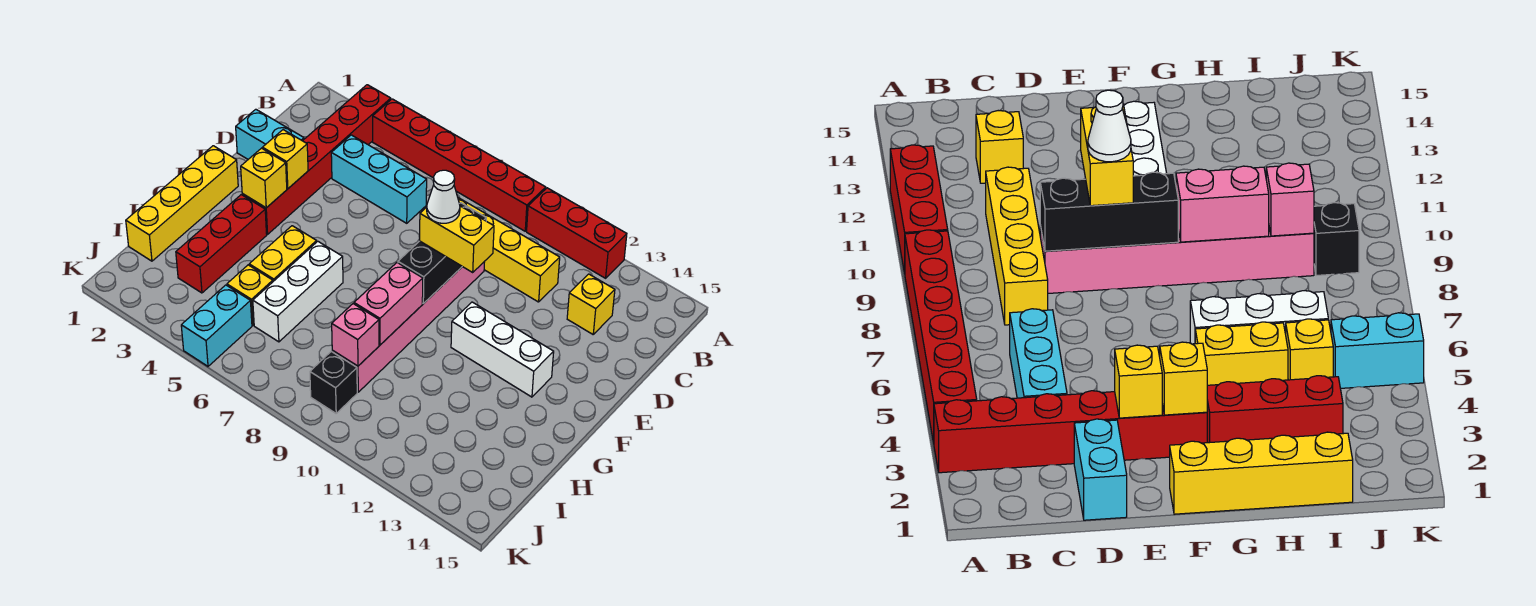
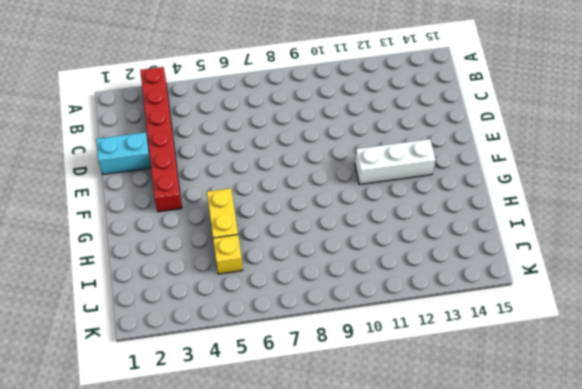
none -> red brick A4:A9 level 1
none -> red brick A10:A12 level 1
none -> cyan brick C4:C6 level 1

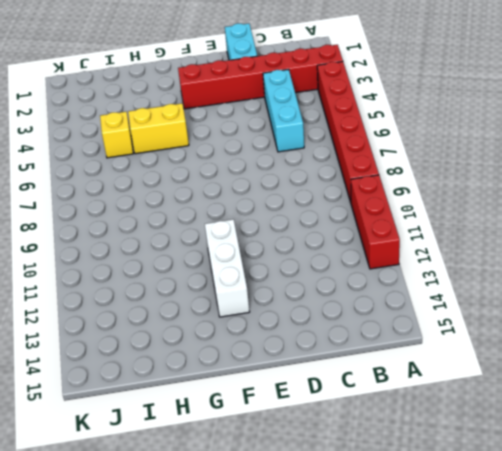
none -> yellow brick C8:C11 level 1
none -> yellow brick C13 level 1
none -> pink brick D9:I9 level 1

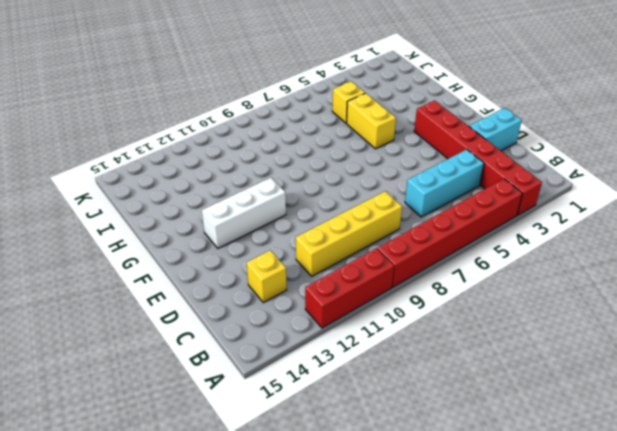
none -> pink brick D9:I9 level 1
none -> yellow brick F1:I1 level 1
none -> red brick G3:I3 level 1

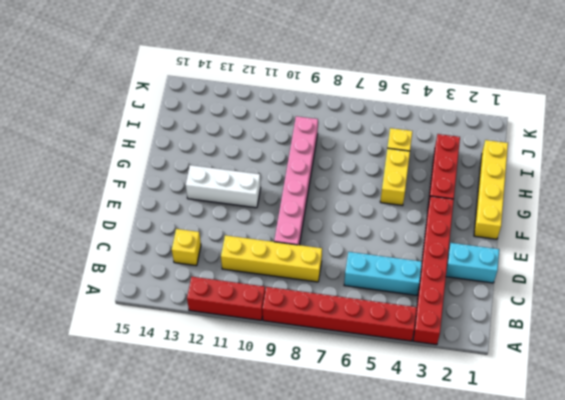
none -> white brick G6:I6 level 1
none -> cyan brick J5:K5 level 1
none -> black brick J9 level 1

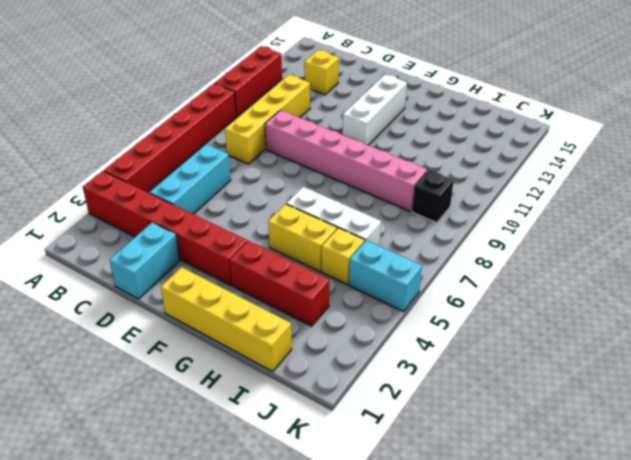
none -> black brick D9:F9 level 2
none -> yellow brick E3 level 2
none -> yellow brick F3 level 2

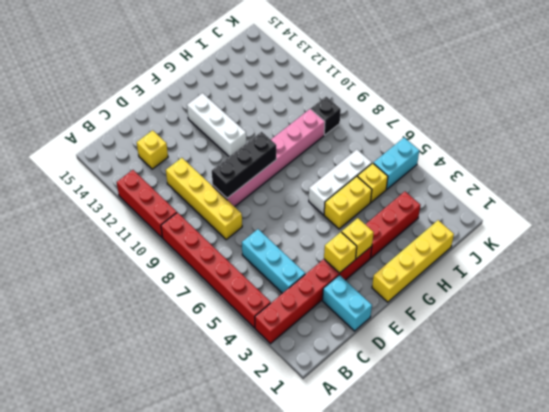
none -> pink brick G9:H9 level 2
none -> pink brick I9 level 2
none -> yellow brick E9:E10 level 3

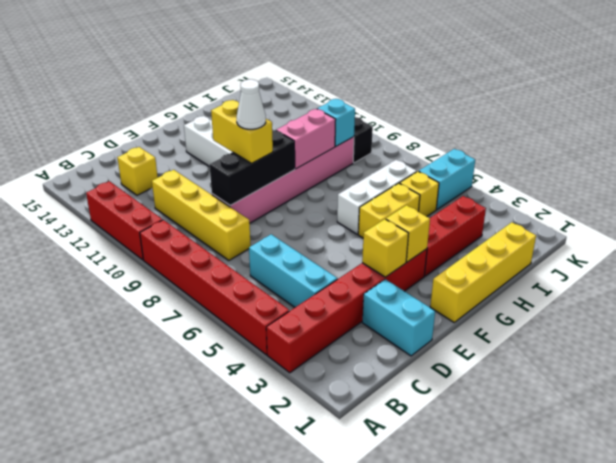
cyan brick I9 level 2 -> pink brick I9 level 2

